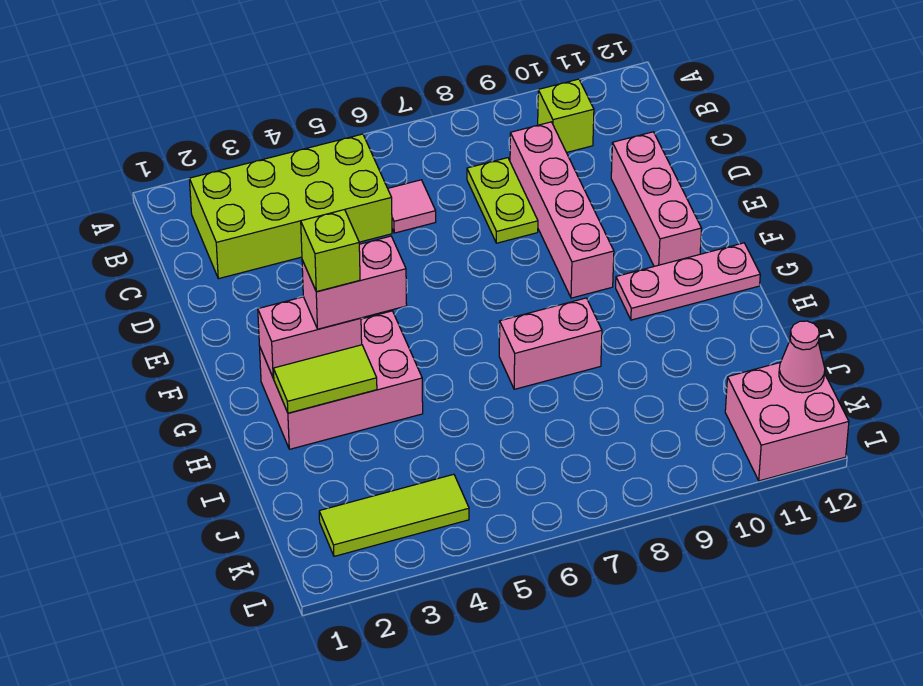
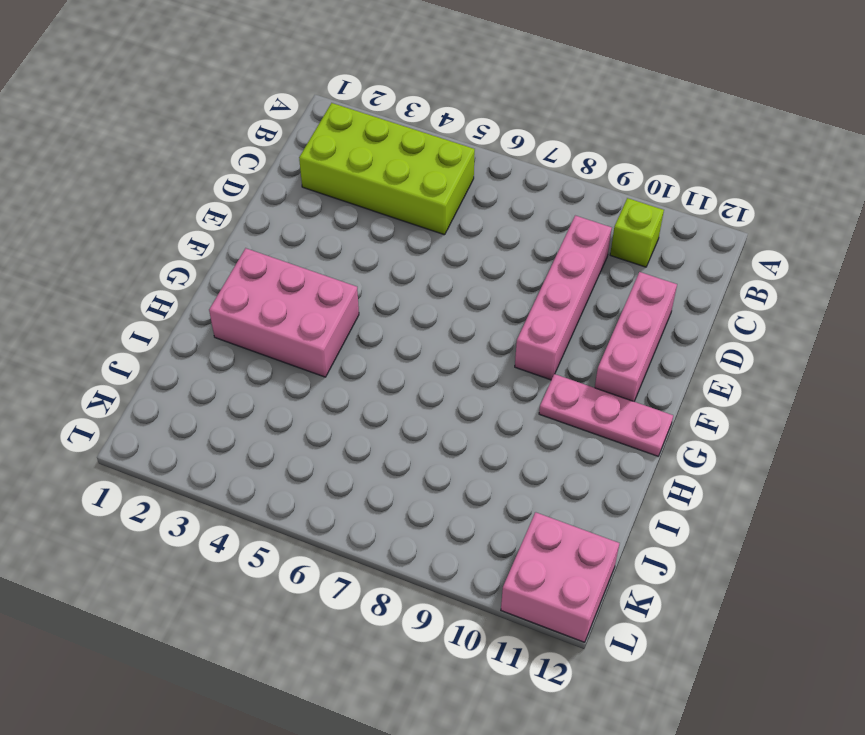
none -> pink tile C6 level 1
none -> lime plate C8:D8 level 1
none -> pink brick H7:H8 level 1

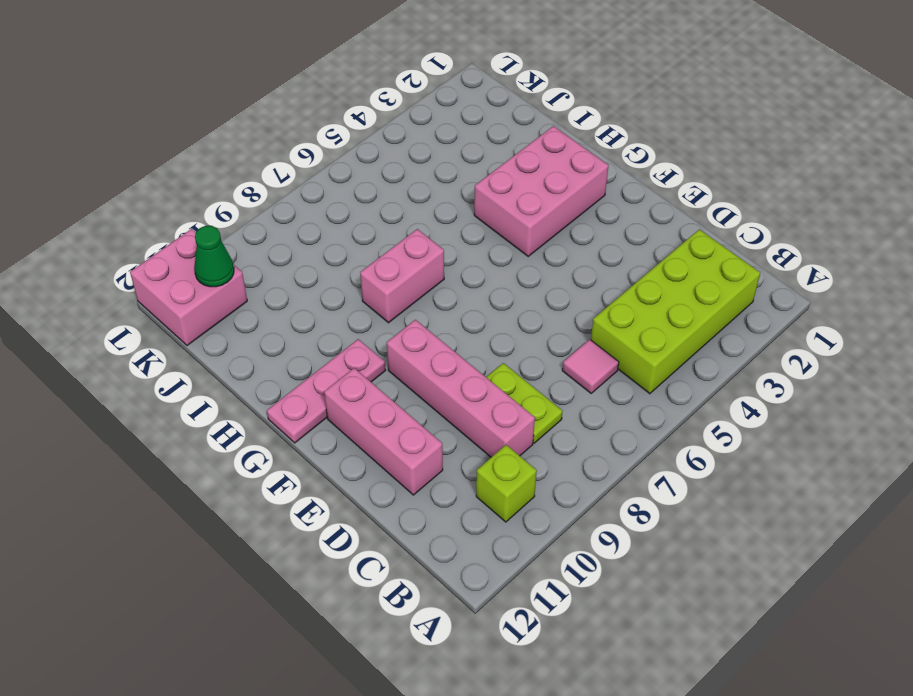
green cone K11 level 2 -> none
none -> lime tile K2:K4 level 1
none -> pink brick G2:G3 level 2
none -> lime tile H2:H3 level 2

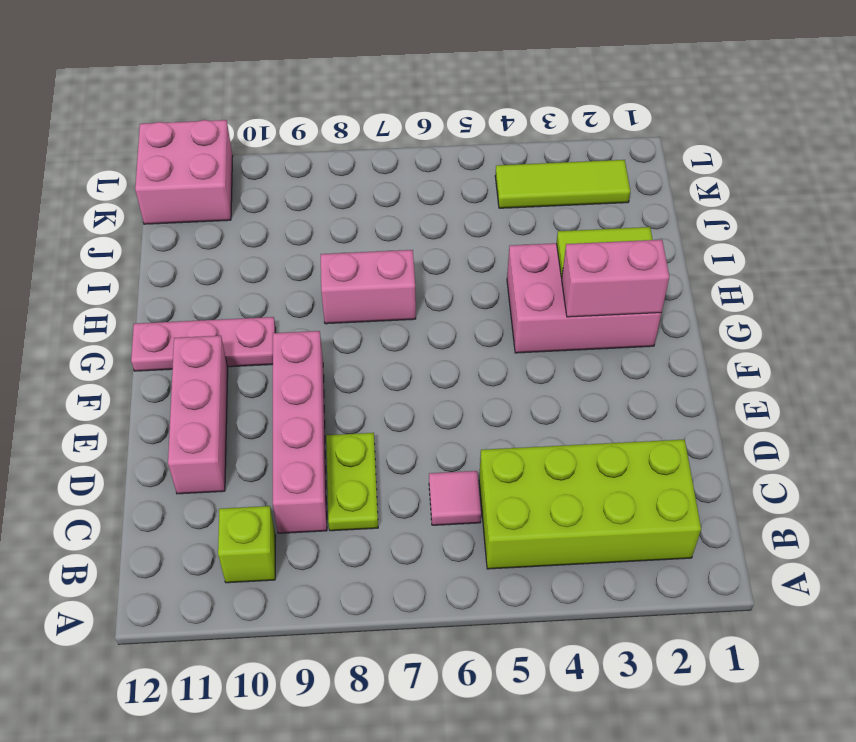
none -> pink cone K12 level 2
none -> pink brick G3:G4 level 3
none -> lime brick G3 level 4

